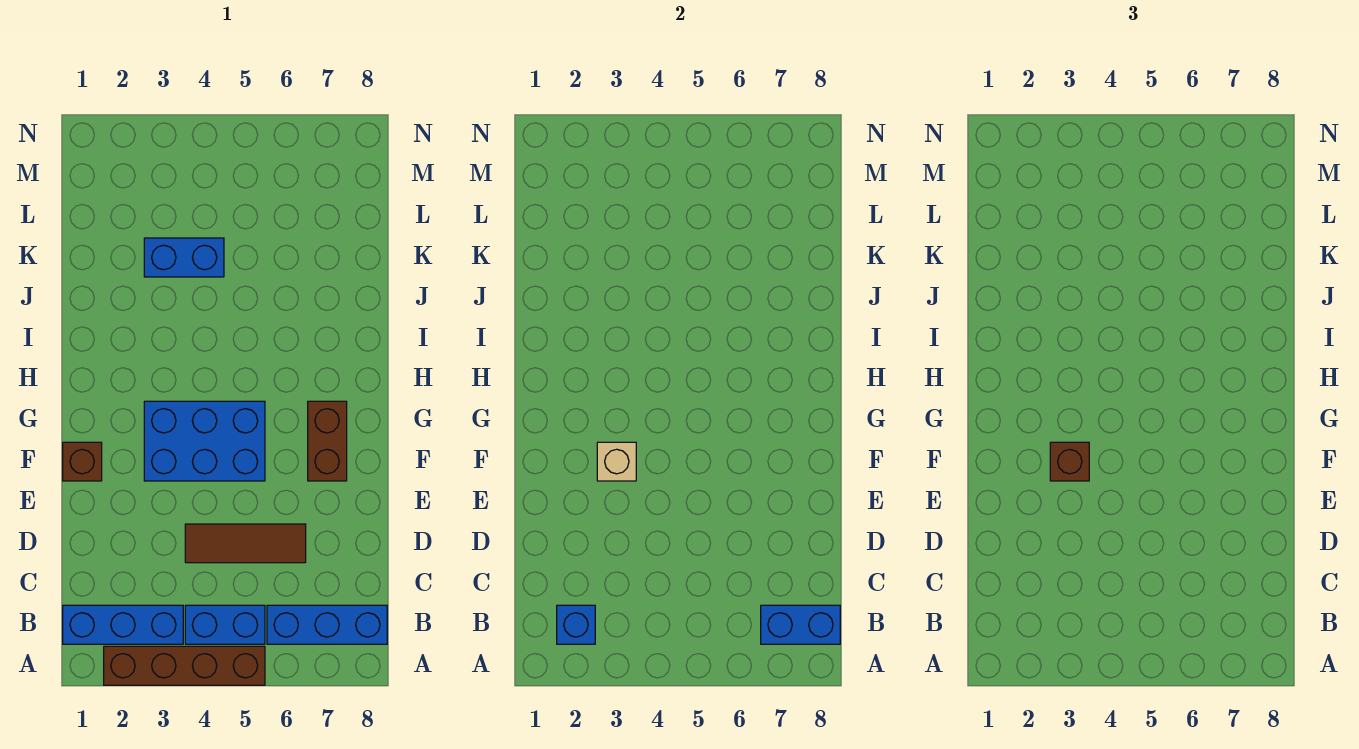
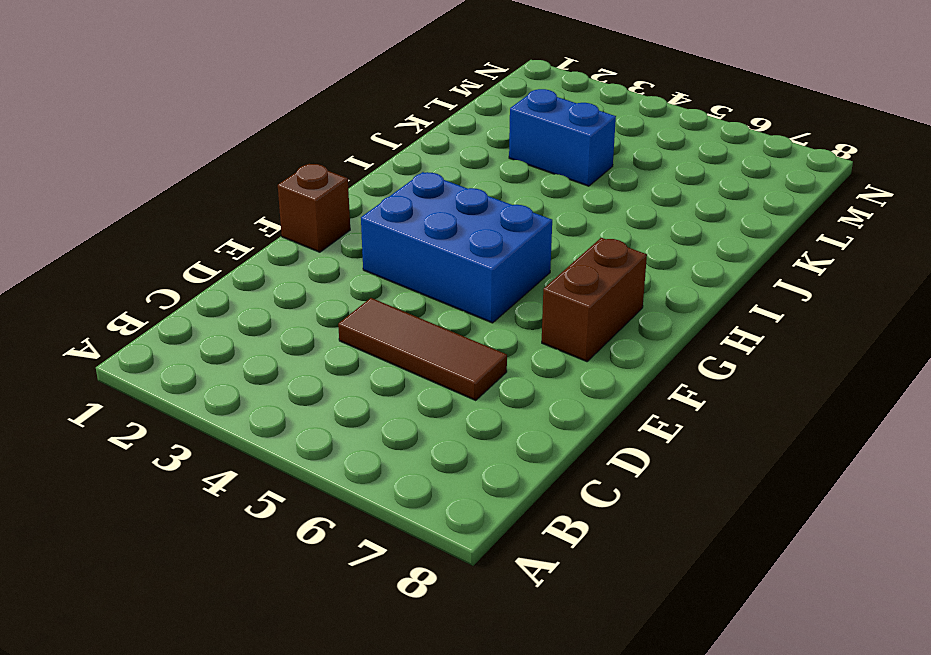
none -> brown brick A2:A5 level 1
none -> blue brick B1:B3 level 1
none -> blue brick B4:B5 level 1

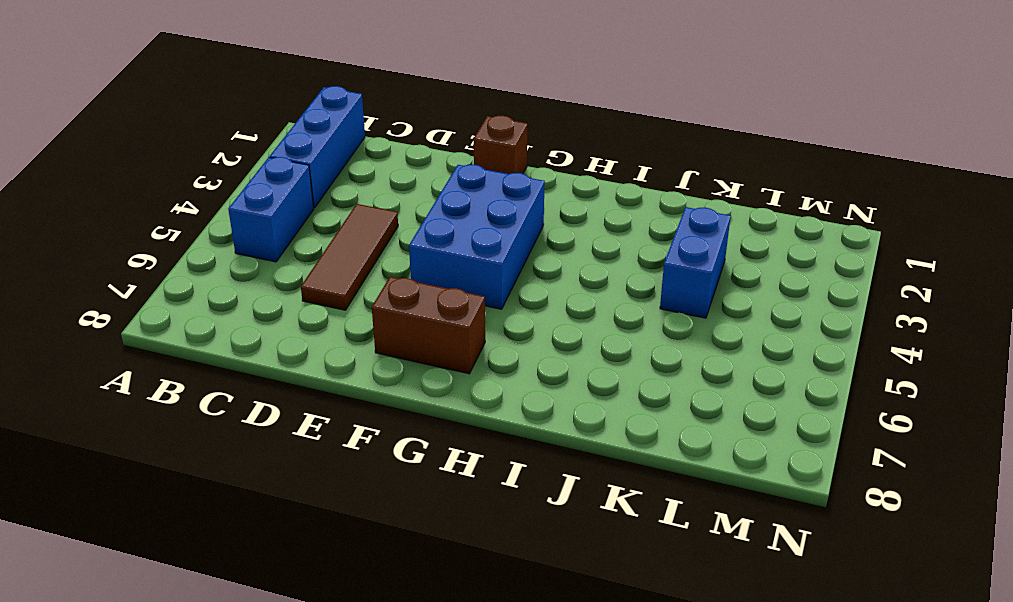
none -> brown brick A2:A5 level 1
none -> blue brick B6:B8 level 1
none -> blue brick B2 level 2

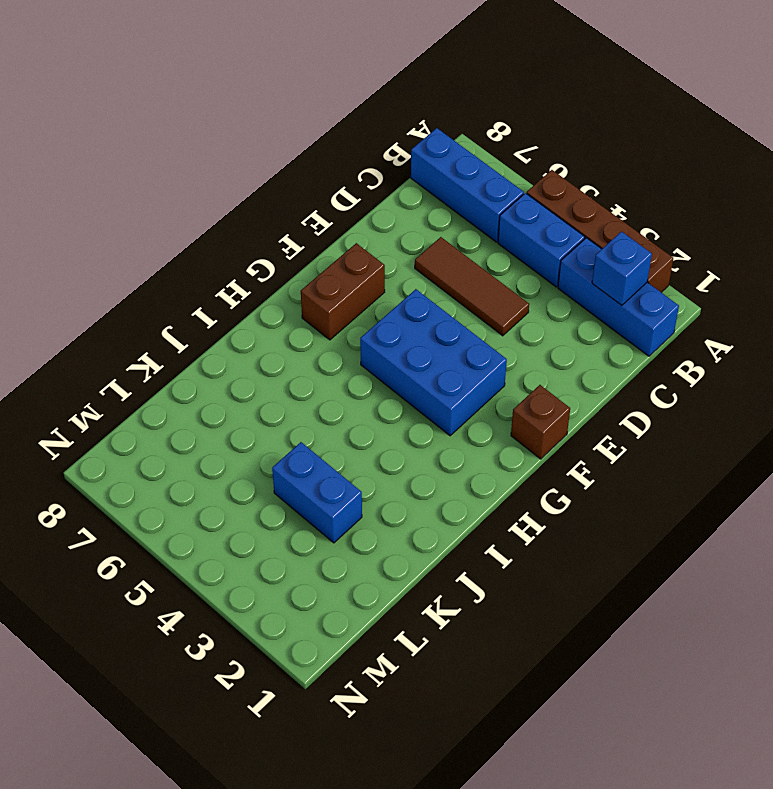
none -> blue brick B7:B8 level 2
none -> tan brick F3 level 2
none -> brown brick F3 level 3

